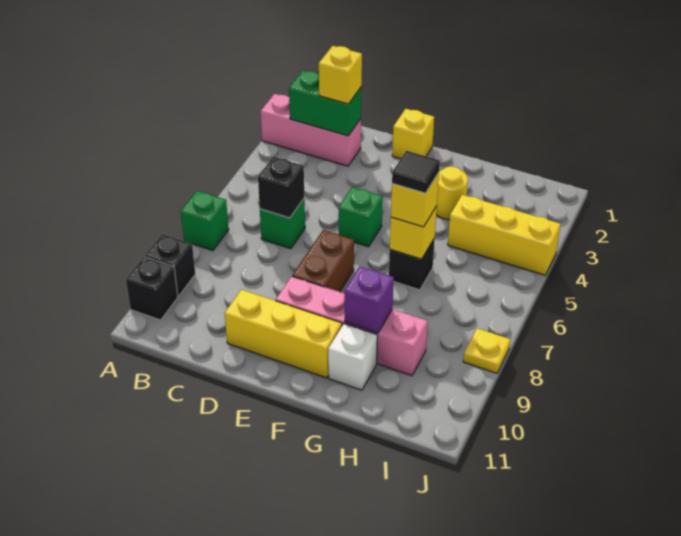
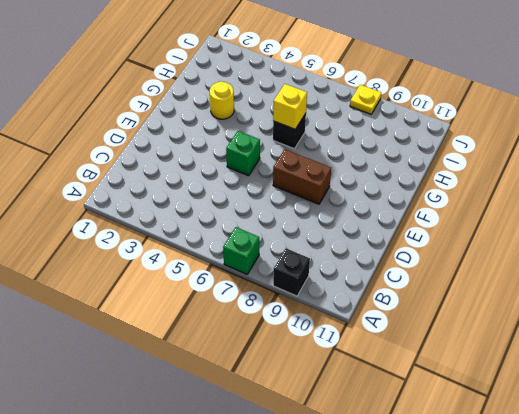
none -> pink brick A2:C2 level 1
none -> black brick A10 level 1
none -> green brick C6 level 1

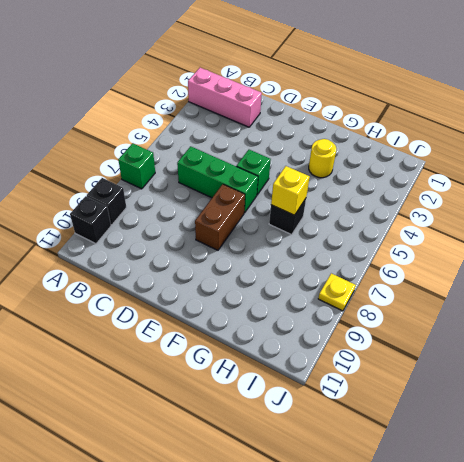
green brick C6:E6 level 1 -> green brick C6 level 1
none -> yellow brick D10:F10 level 1
none -> yellow brick E1 level 1
none -> pink brick E9:H9 level 1

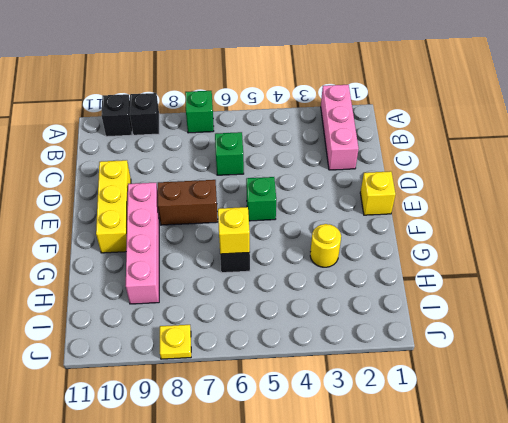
none -> white brick G10 level 1
none -> yellow brick H4:J4 level 1
none -> green brick B2:C2 level 2

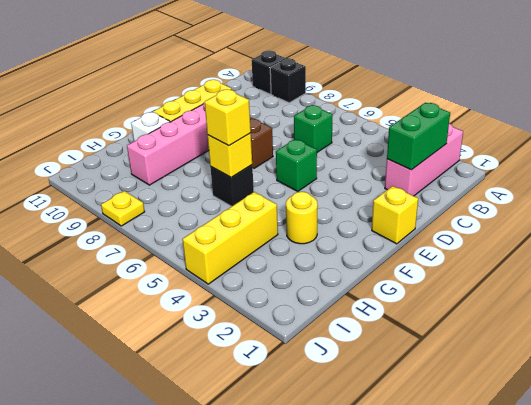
none -> green brick A7 level 1
none -> black brick C6 level 2
none -> purple brick G9 level 2

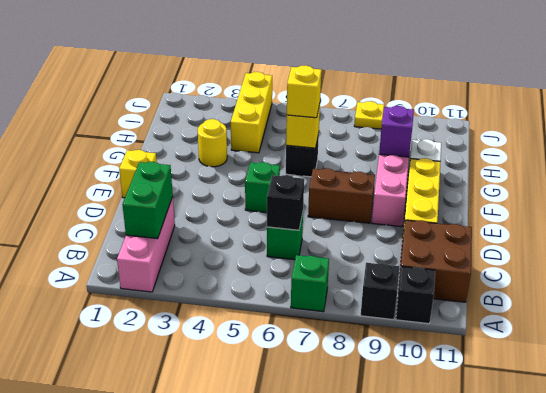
brown brick B10:C11 level 1 -> none
none -> yellow brick C2 level 3
none -> black tile G6 level 4

